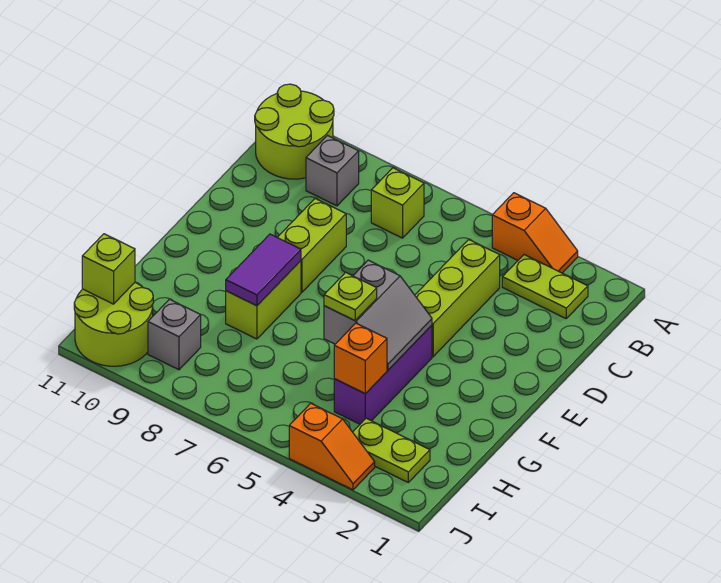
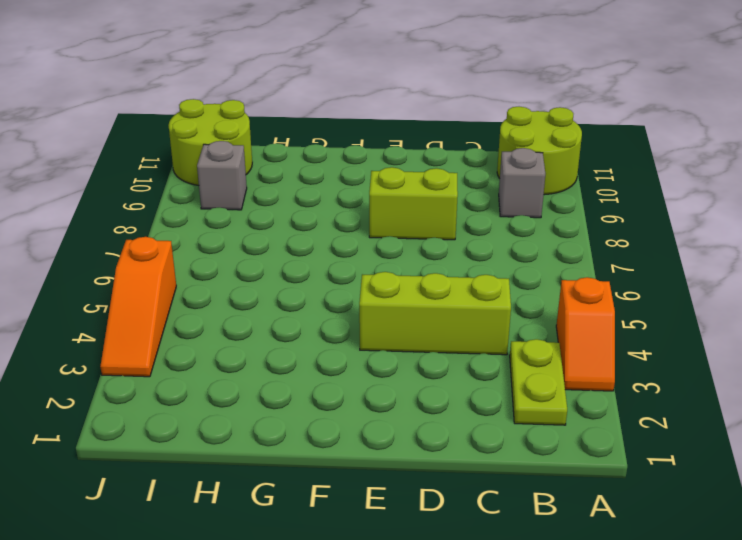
orange slope J3:J5 level 1 top 5 -> orange slope J3:J4 level 1 top 4
none -> lime brick B7 level 1
none -> purple brick F4:H4 level 1
none -> lime brick F8:G8 level 1

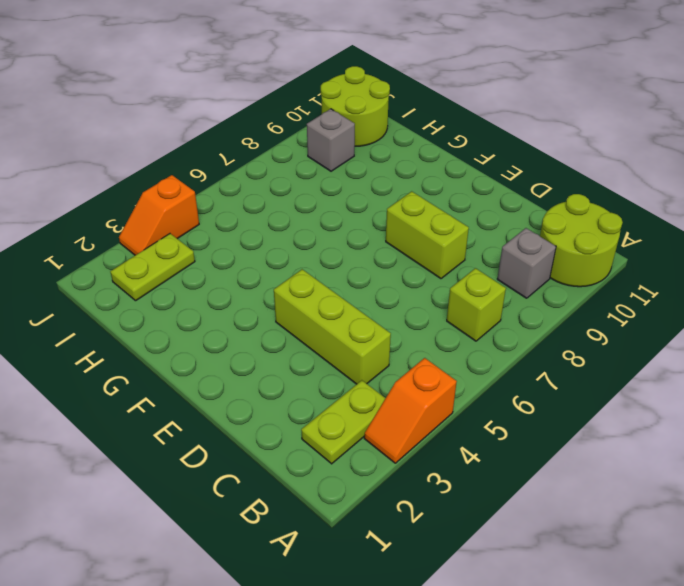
none -> purple brick F4:H4 level 1
none -> lime brick F8:G8 level 1
none -> grey slope F4:G5 level 2 top 5

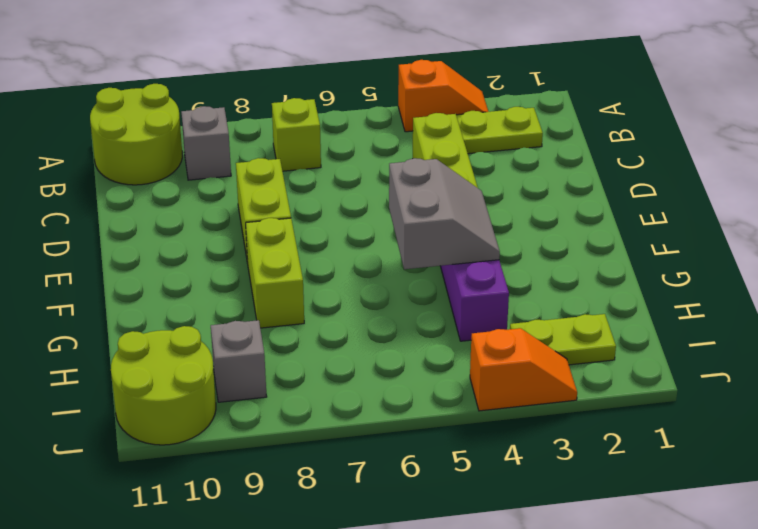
none -> purple tile F8:G8 level 2
none -> orange brick H4 level 2
none -> lime brick I11 level 2

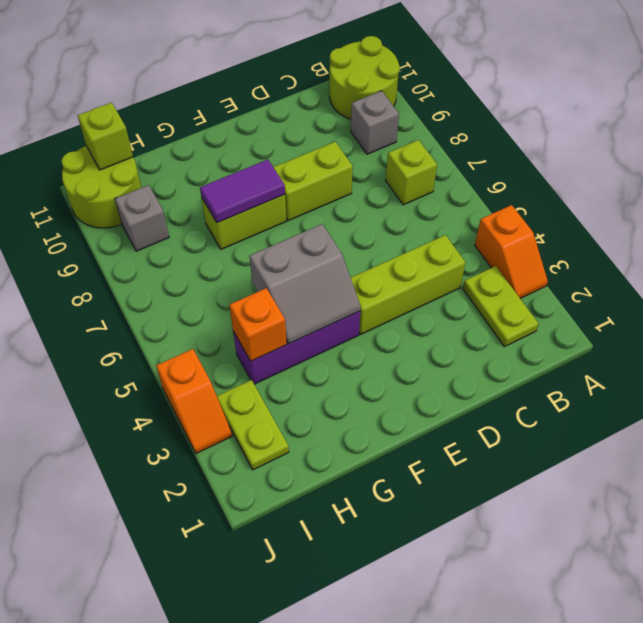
none -> lime plate G5 level 3

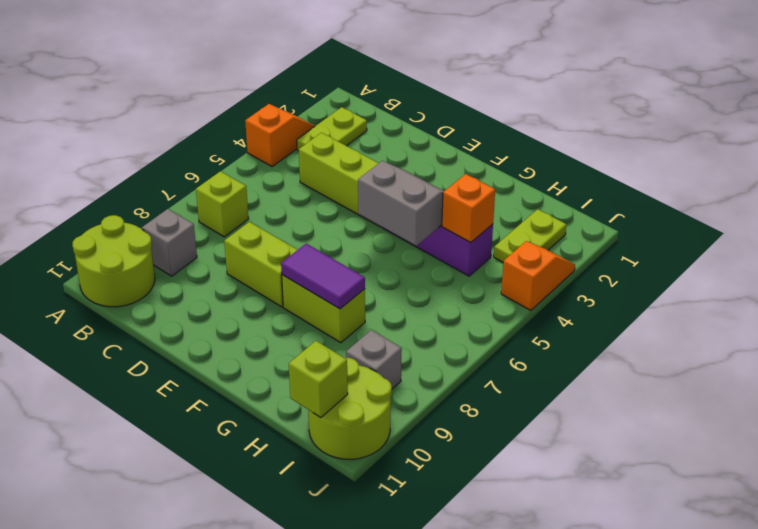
none -> lime plate G5 level 3

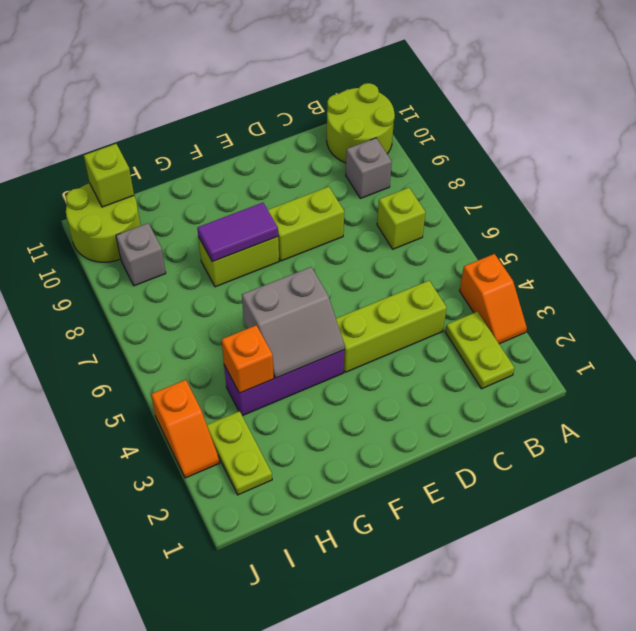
none -> lime plate G5 level 3

